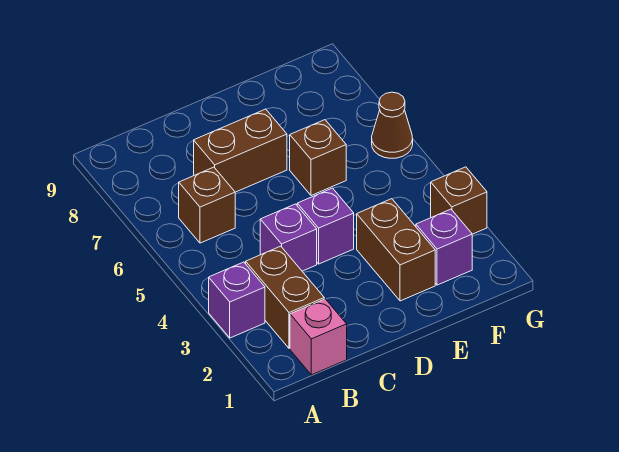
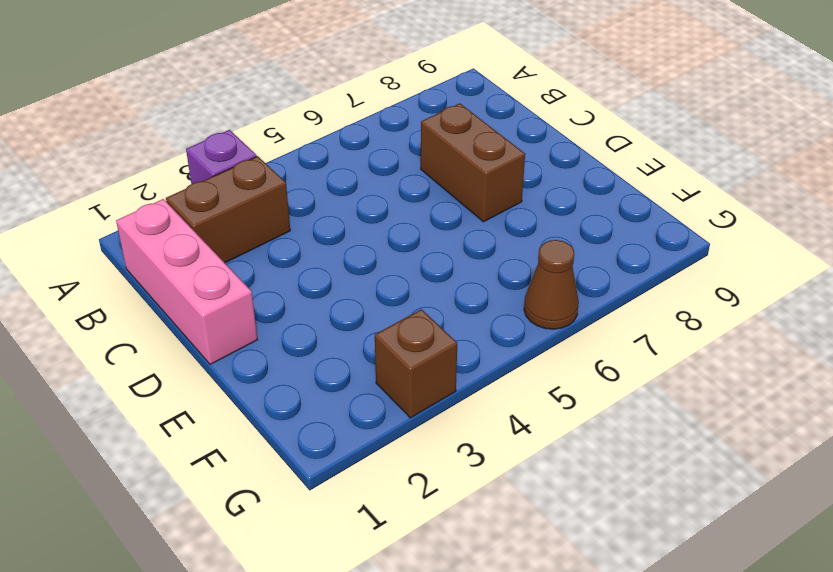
pink brick B1:D1 level 1 -> pink brick B1 level 1
none -> brown brick B6 level 1
none -> purple brick C4 level 1
none -> purple brick D4 level 1

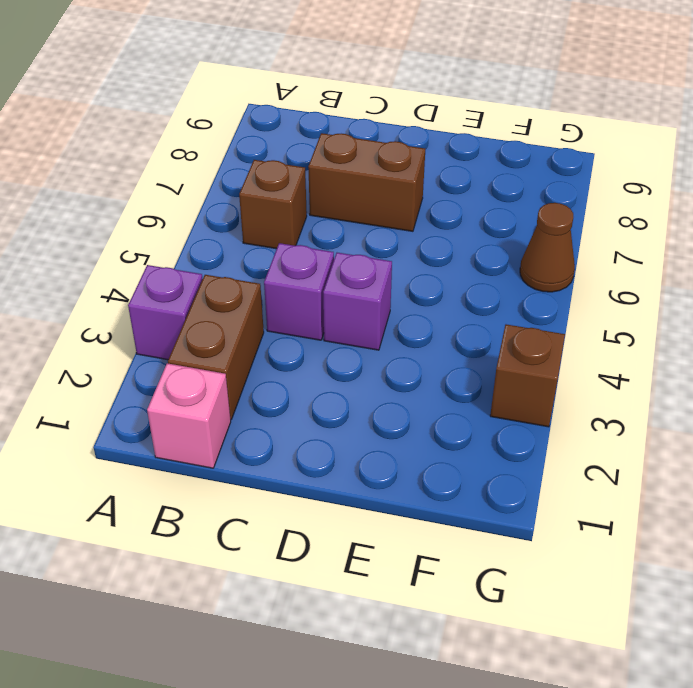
none -> brown brick E2:E3 level 1
none -> brown brick E6 level 1
none -> purple brick F2 level 1

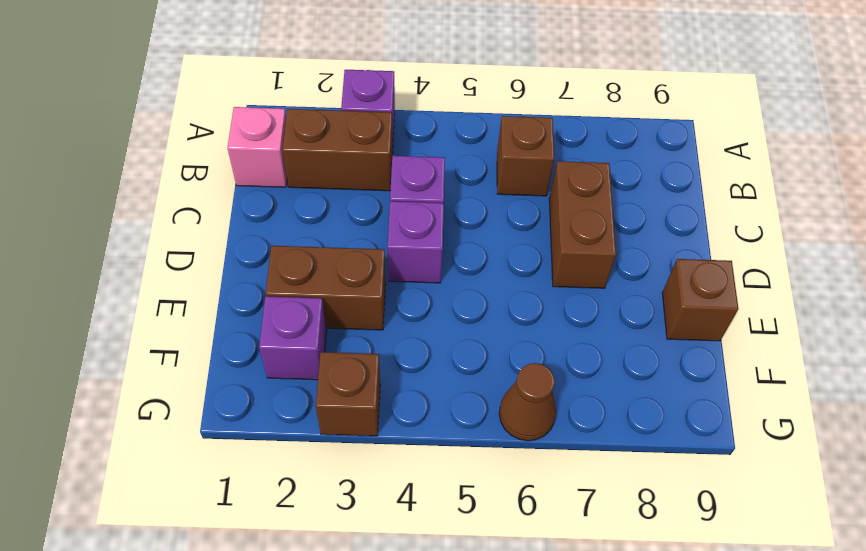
brown brick E9 level 1 -> brown brick E6 level 1

